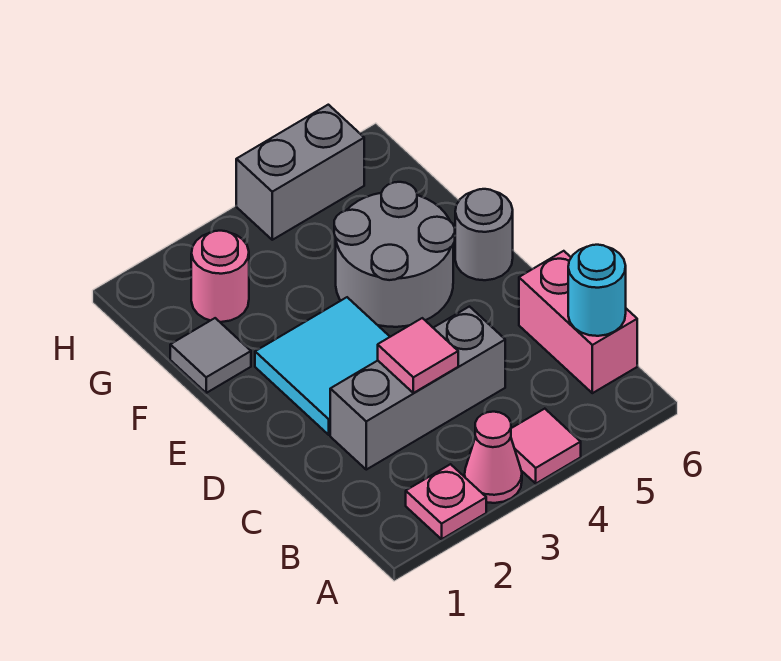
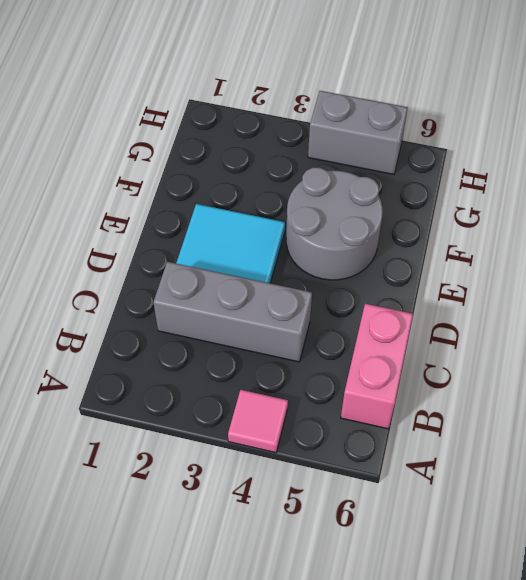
none -> pink plate A2 level 1
none -> pink cone A3 level 1
none -> grey round brick E6 level 1

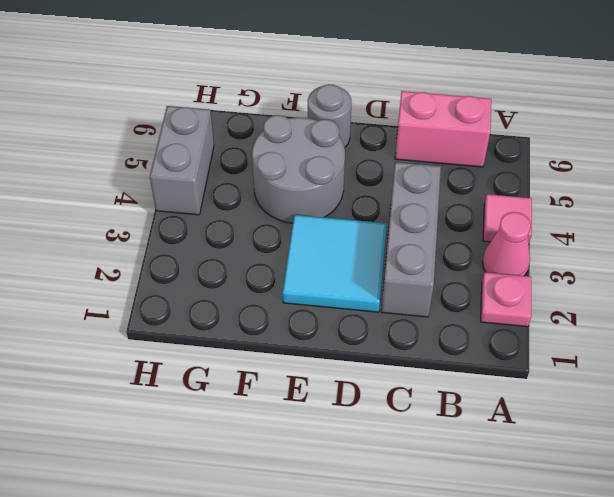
none -> grey tile F1 level 1
none -> pink round brick G2 level 1
none -> cyan round brick B6 level 2

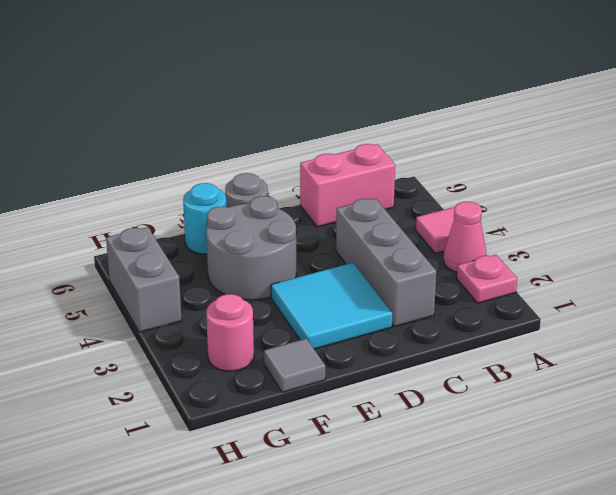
cyan round brick F6 level 1 -> cyan round brick B6 level 2
none -> pink tile C3 level 2

